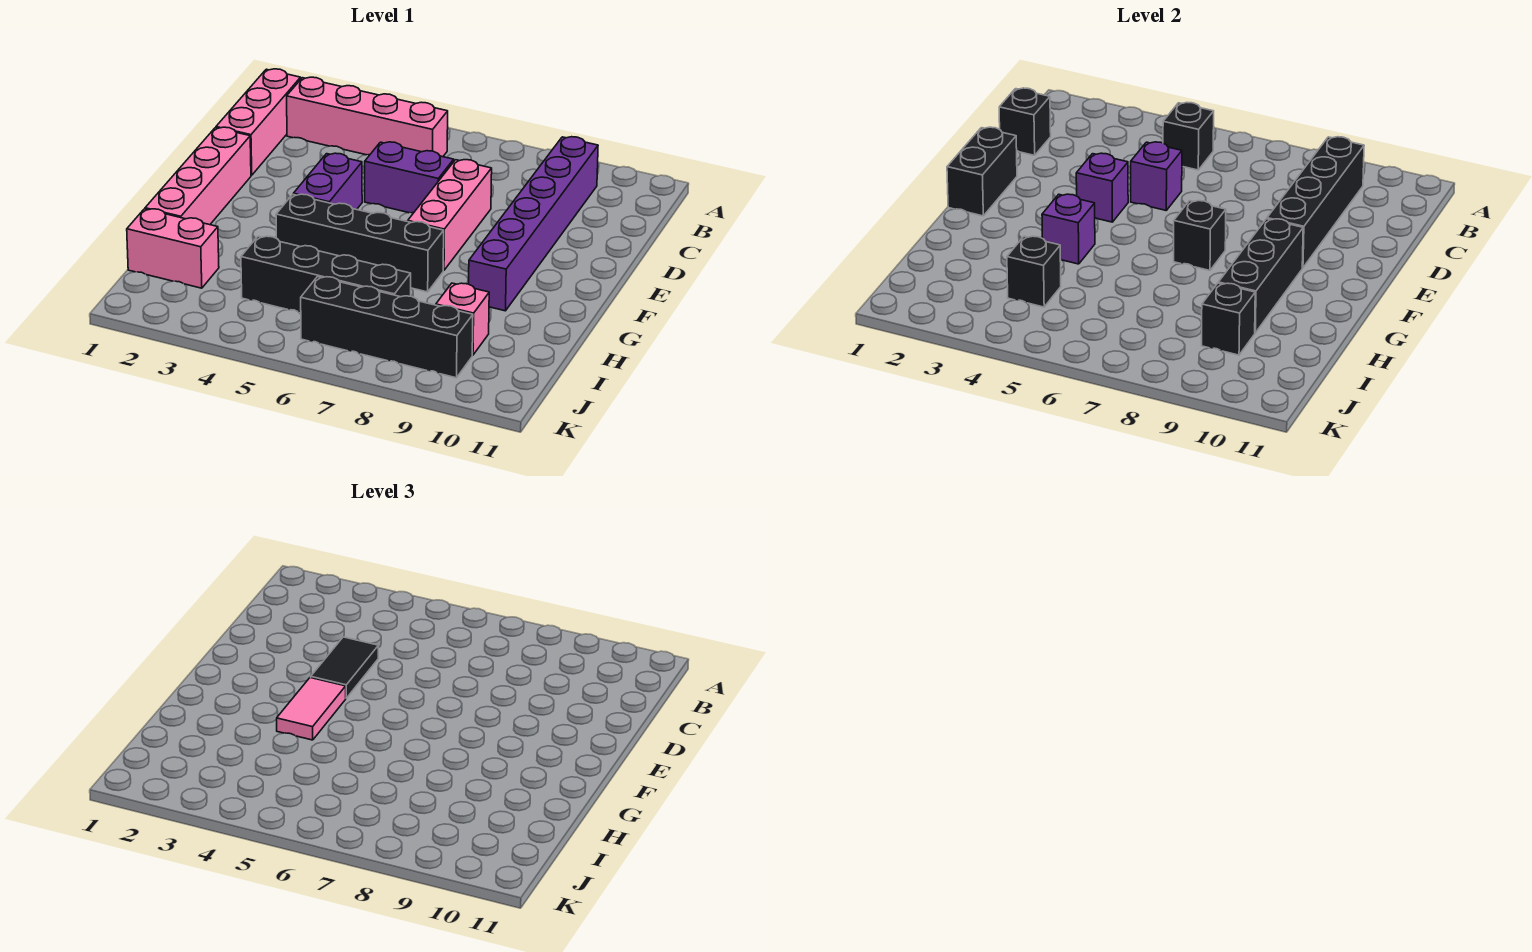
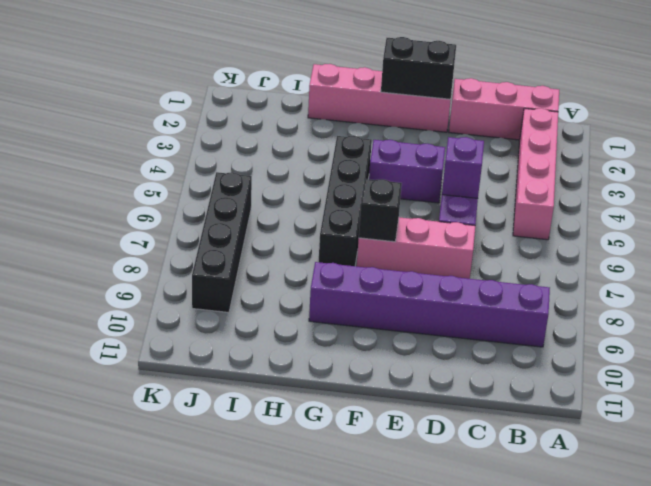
none -> pink brick I1:I2 level 1
none -> black brick I4:I7 level 1
none -> pink brick I9 level 1

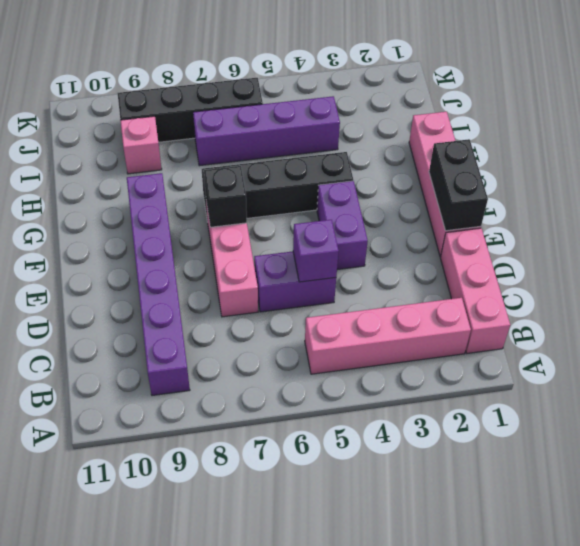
purple brick I4:I7 level 1 -> black brick I4:I7 level 1
none -> pink brick I1:I2 level 1
none -> black brick B5 level 2
none -> black brick B9:E9 level 2

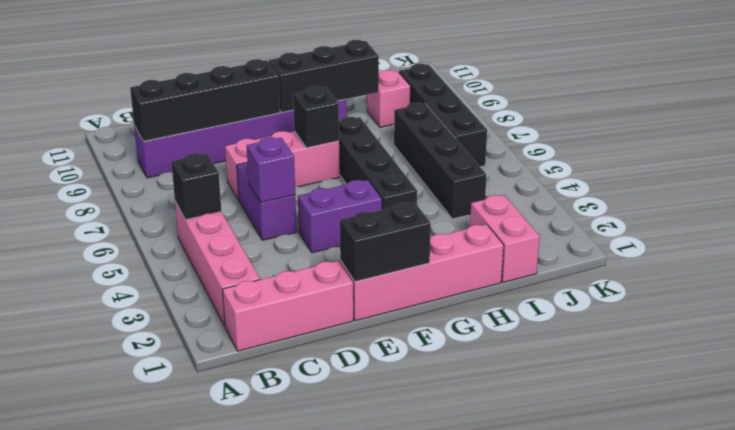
none -> black brick C1 level 2
none -> purple brick E4 level 2
none -> purple brick G4 level 2

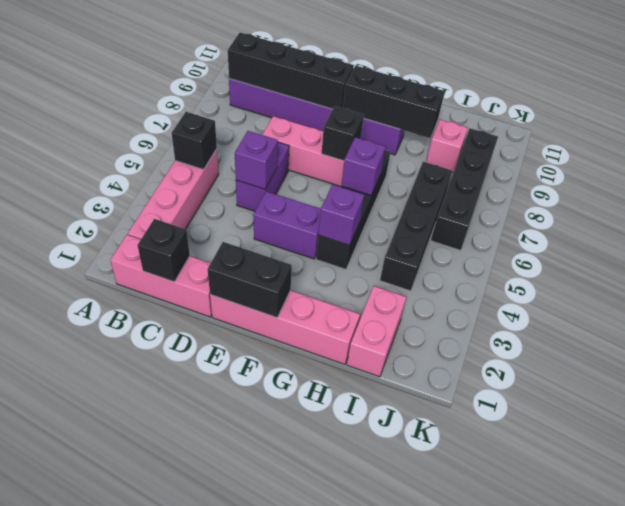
purple brick G6 level 2 -> purple brick E4 level 2
none -> black brick I4 level 2
none -> black brick I9 level 2
none -> black tile D4:E4 level 3

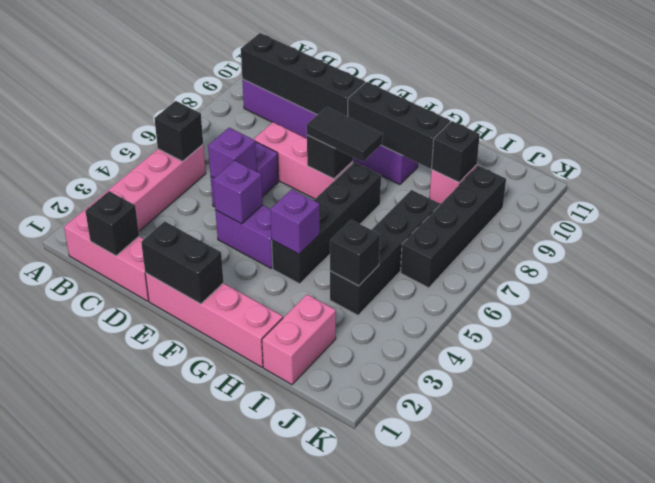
black tile F7:G7 level 3 -> black tile D4:E4 level 3
none -> pink tile F4:G4 level 3

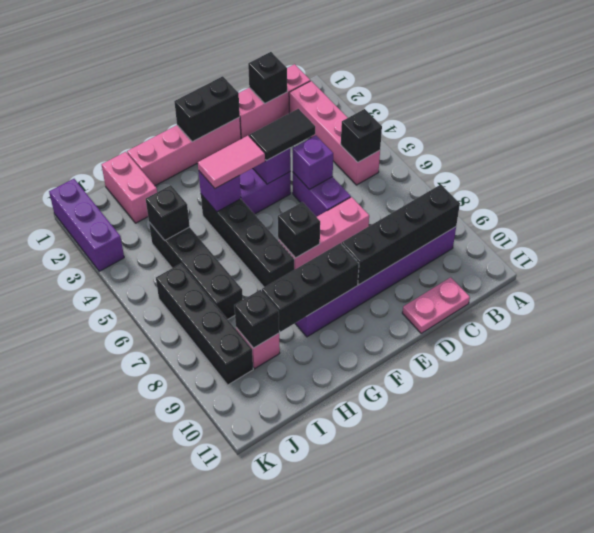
pink plate C11:D11 level 1 -> none
purple brick K1:K3 level 1 -> none

